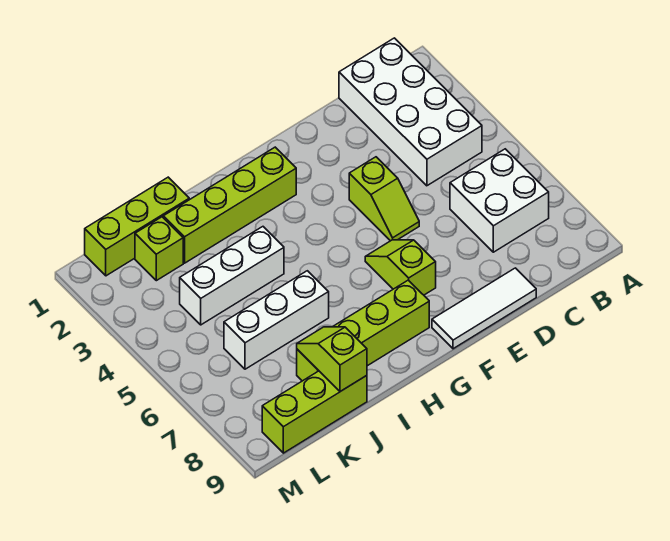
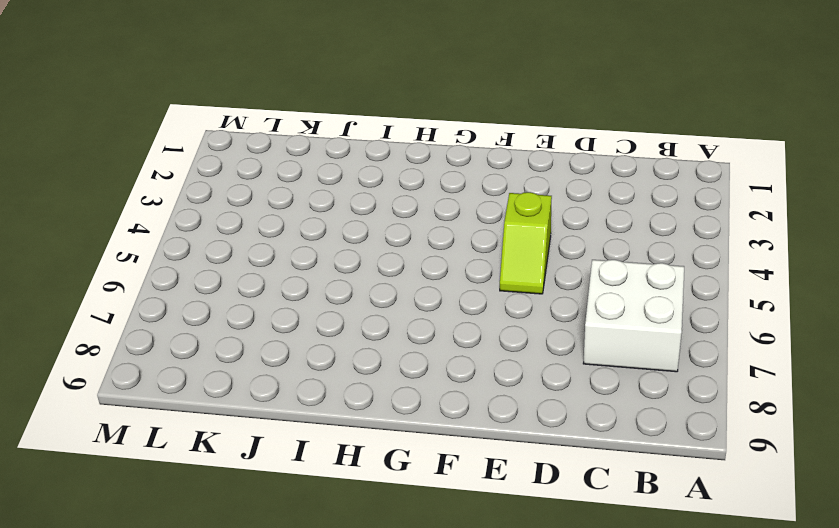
none -> white brick B1:C4 level 1
none -> white tile D9:F9 level 1
none -> lime slope F6:F7 level 1 top 7

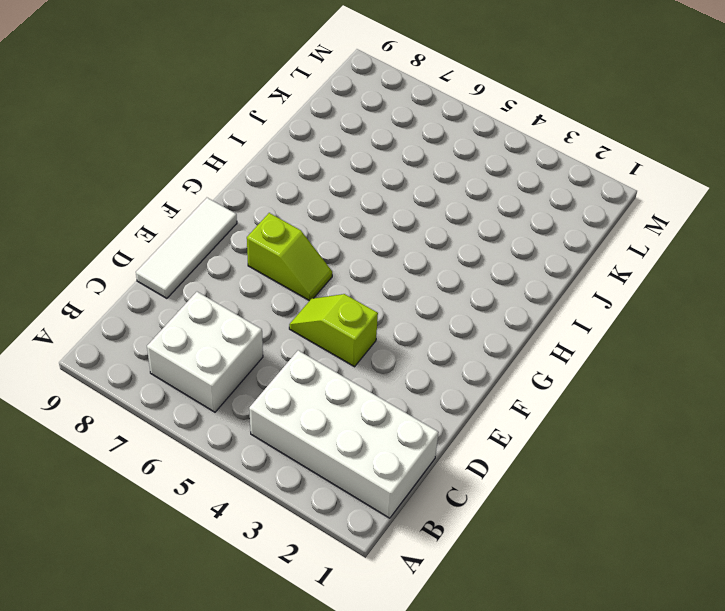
none -> lime brick G2:J2 level 1
none -> lime brick G8:J8 level 1
none -> white brick I4:K4 level 1

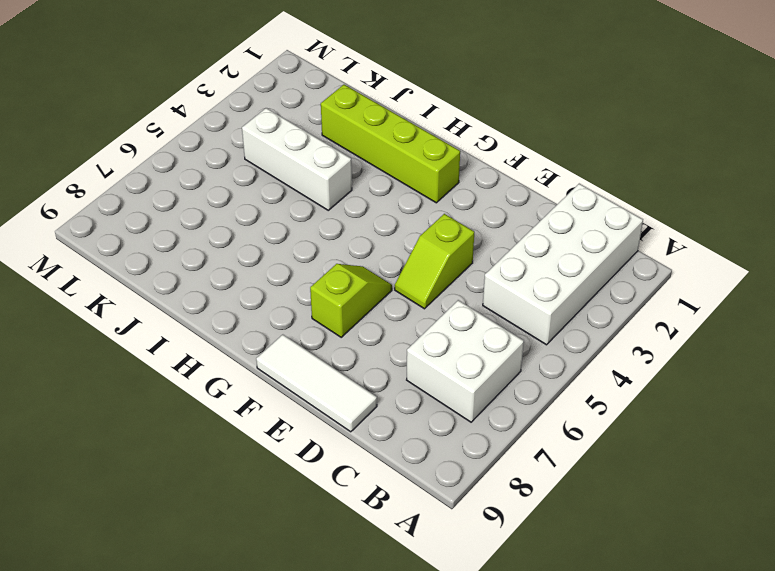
none -> lime brick G8:J8 level 1
none -> white brick I6:K6 level 1
none -> lime brick J1:L1 level 1

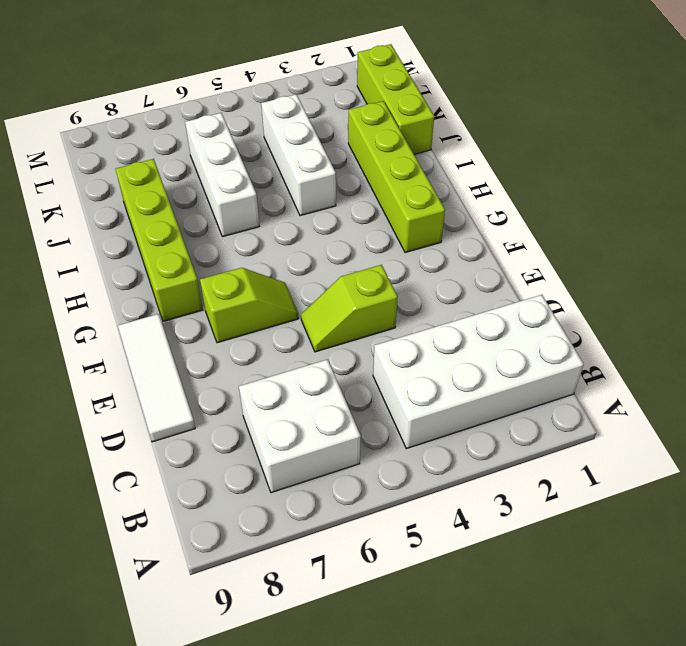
none -> lime brick J9:L9 level 1
none -> lime brick K2 level 1
none -> lime slope J8:J9 level 2 top 9

